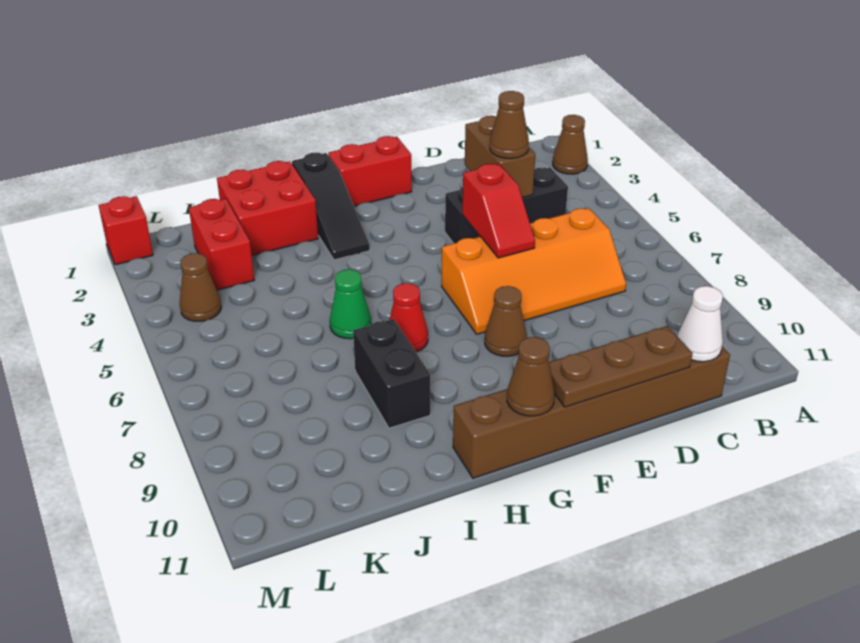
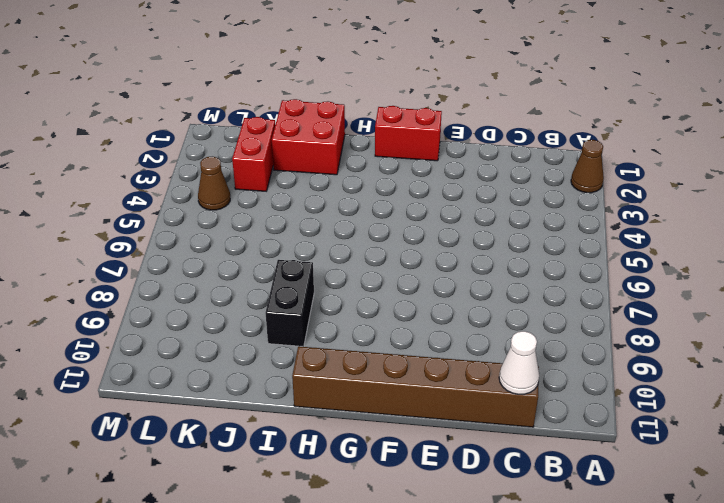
none -> black brick C4:E4 level 1
none -> orange slope C6:F7 level 1 top 6
none -> brown cone F8 level 1

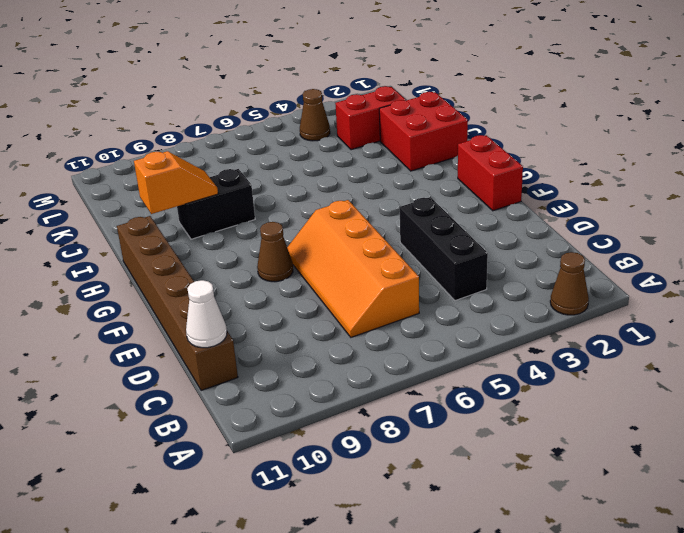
orange slope I9:I10 level 2 top 10 -> none
none -> black slope H1:H3 level 1 top 1
none -> red cone H7 level 1
none -> green cone I6 level 1

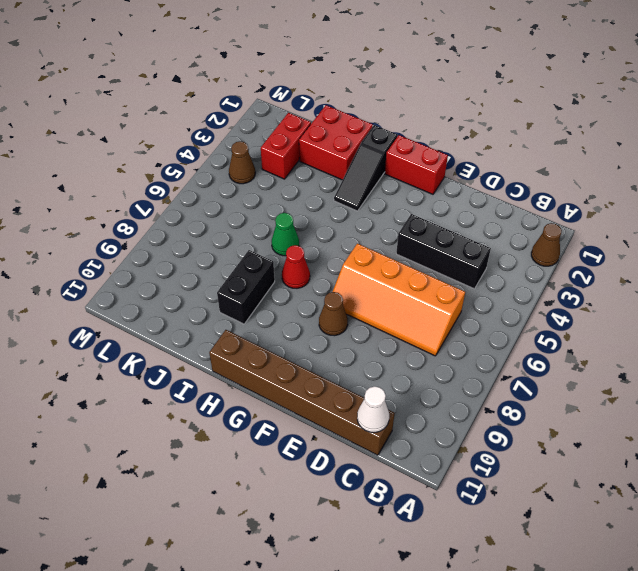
none -> red brick M1 level 1
none -> brown brick D3:D4 level 2
none -> brown plate D11:F11 level 2

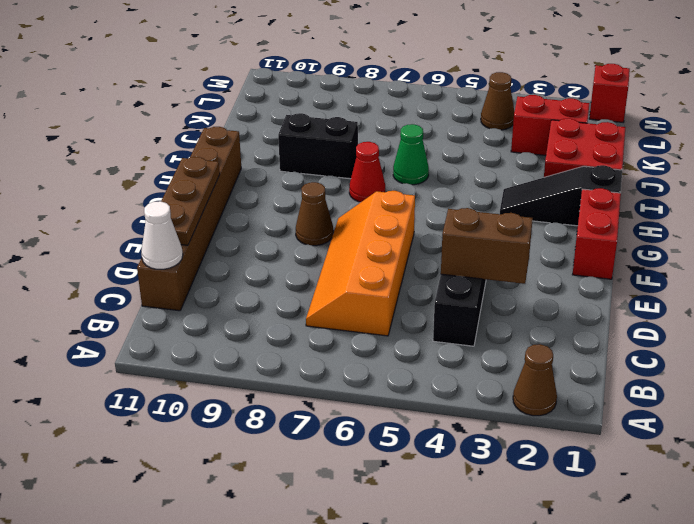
none -> red slope E5:E6 level 2 top 5
none -> brown cone G11 level 2
none -> brown cone D4 level 3

